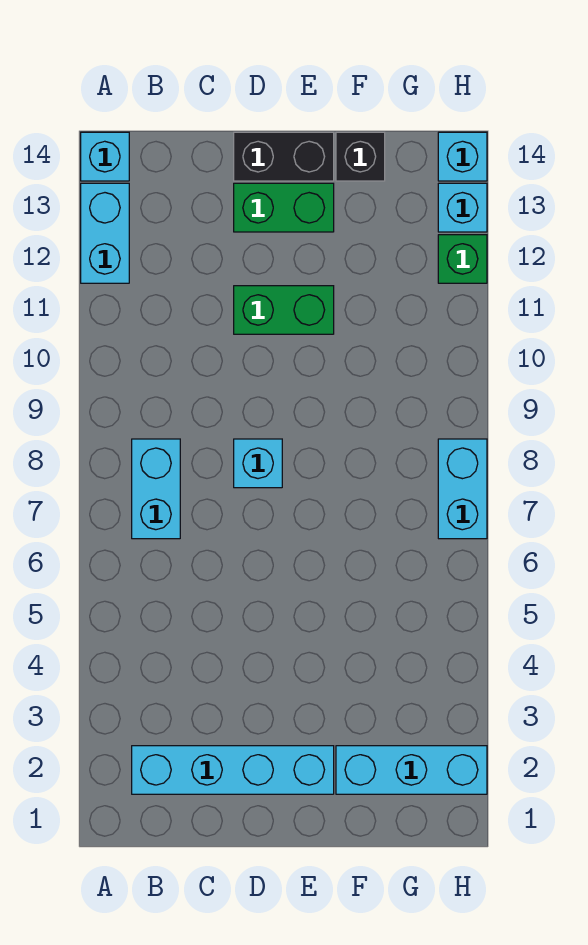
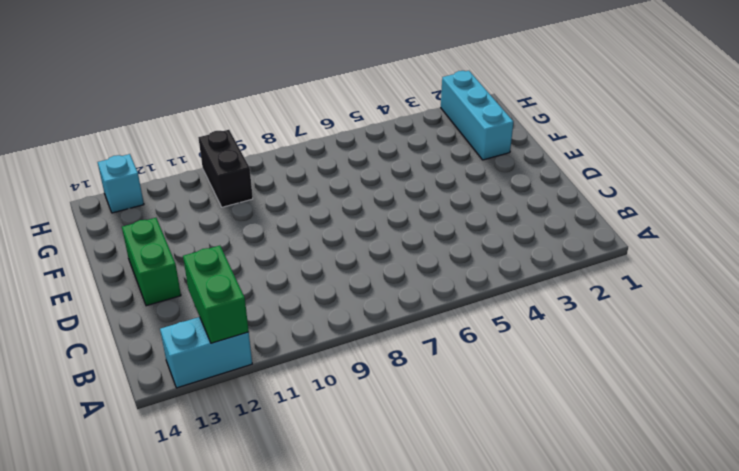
green brick A12:B12 level 2 -> green brick D11:E11 level 1
black brick G10:H10 level 1 -> black brick D14:E14 level 1
none -> cyan brick A14 level 1
none -> cyan brick B2:E2 level 1
none -> cyan brick B7:B8 level 1

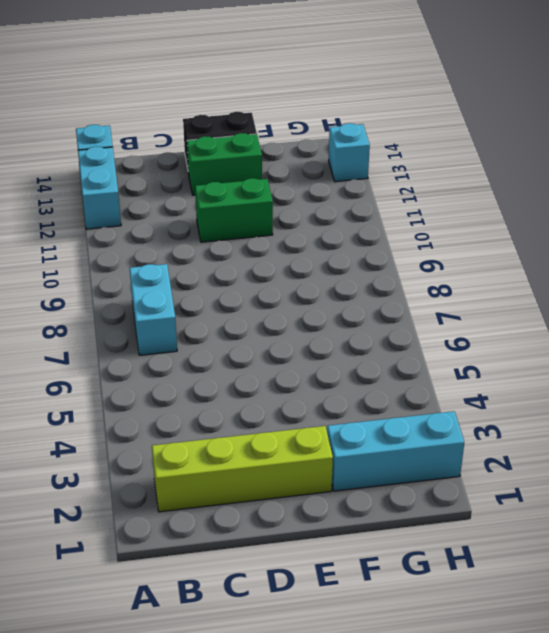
lime brick B2:E2 level 1 -> cyan brick B2:E2 level 1
none -> cyan brick D8 level 1
none -> black brick F14 level 1
none -> cyan brick H7:H8 level 1

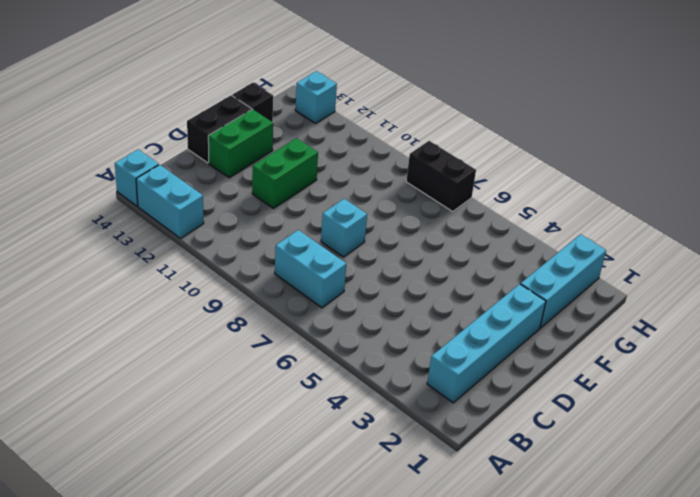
black brick H7:H8 level 1 -> cyan brick H7:H8 level 1
none -> green brick H12 level 1
none -> cyan brick H14 level 1

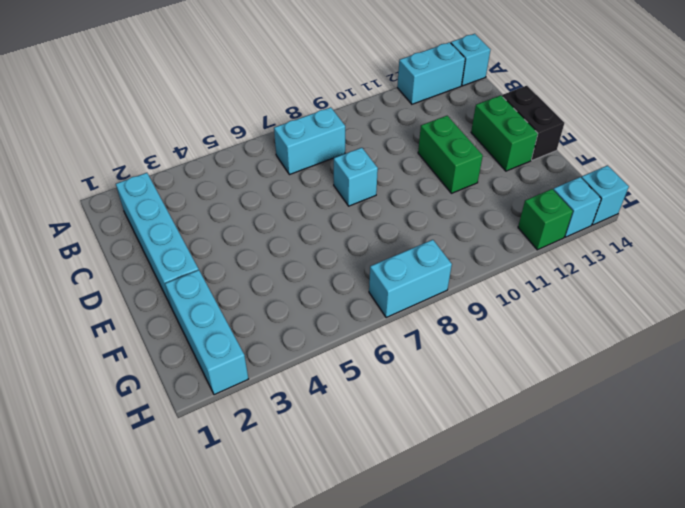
none -> black brick F14 level 1

